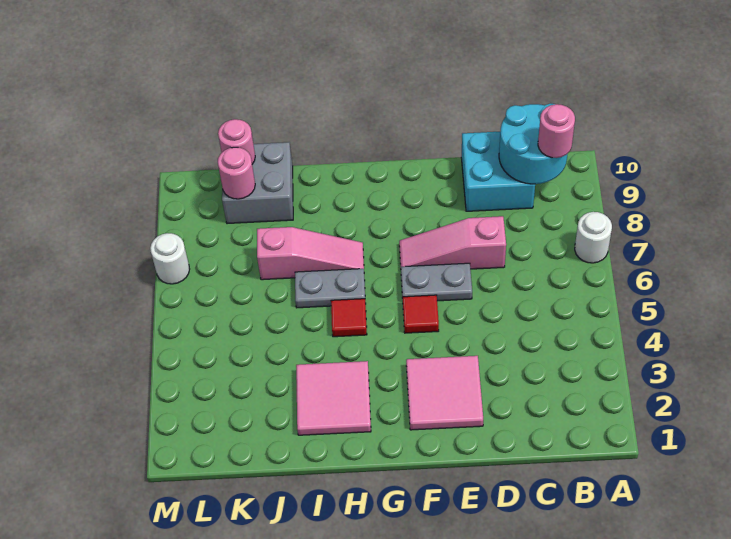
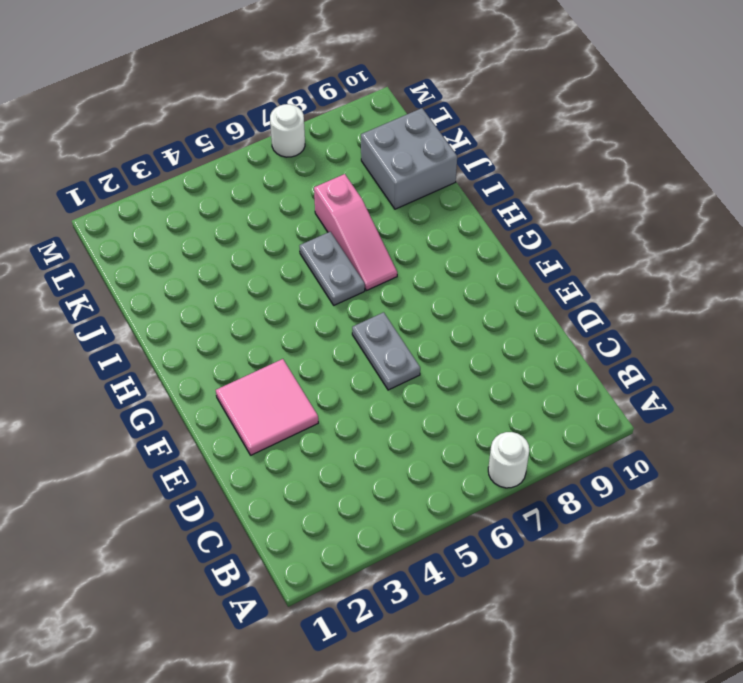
none -> cyan brick C9:D10 level 1
none -> pink slope D7:F7 level 1 top D
none -> red tile F5 level 1

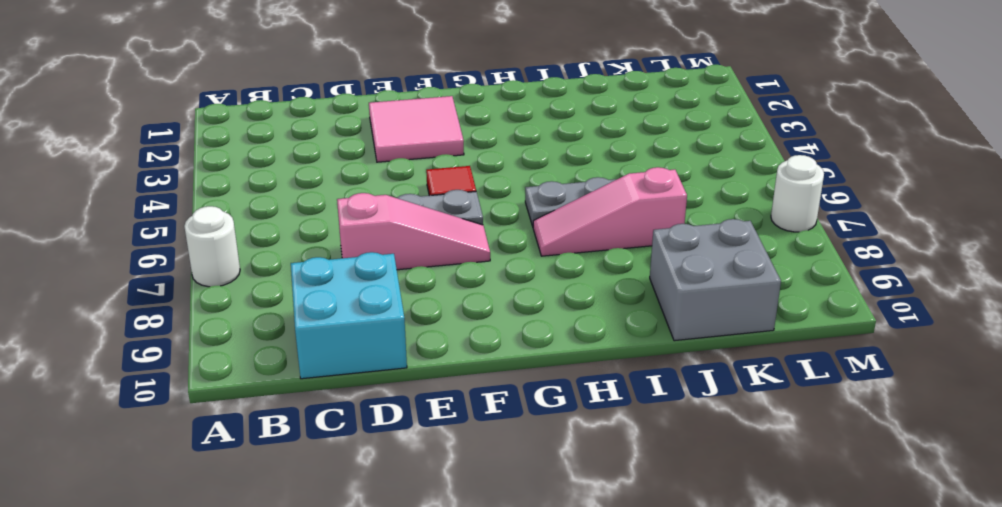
none -> pink tile H2:I3 level 1
none -> red tile H5 level 1
none -> cyan round brick B9:C10 level 2

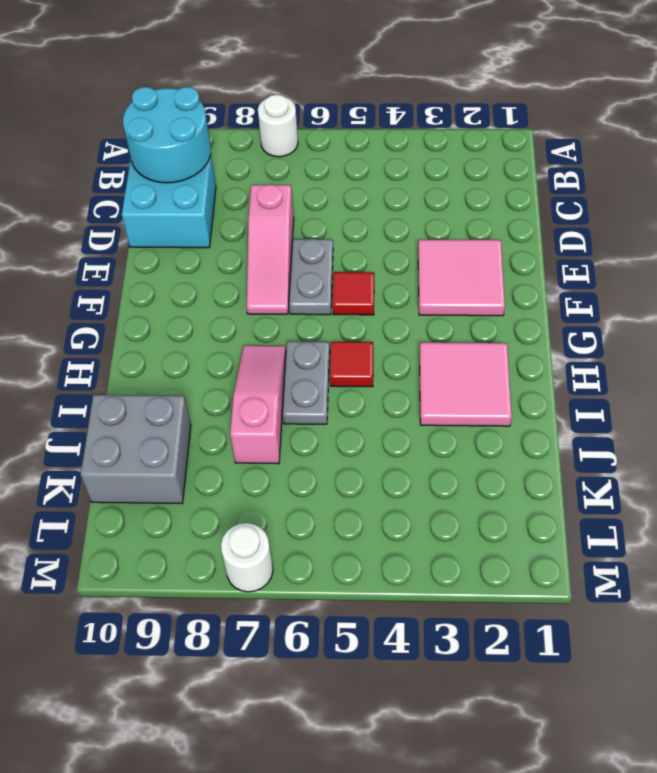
none -> pink round brick K9 level 2
none -> pink round brick K10 level 2
none -> pink round brick B9 level 3

